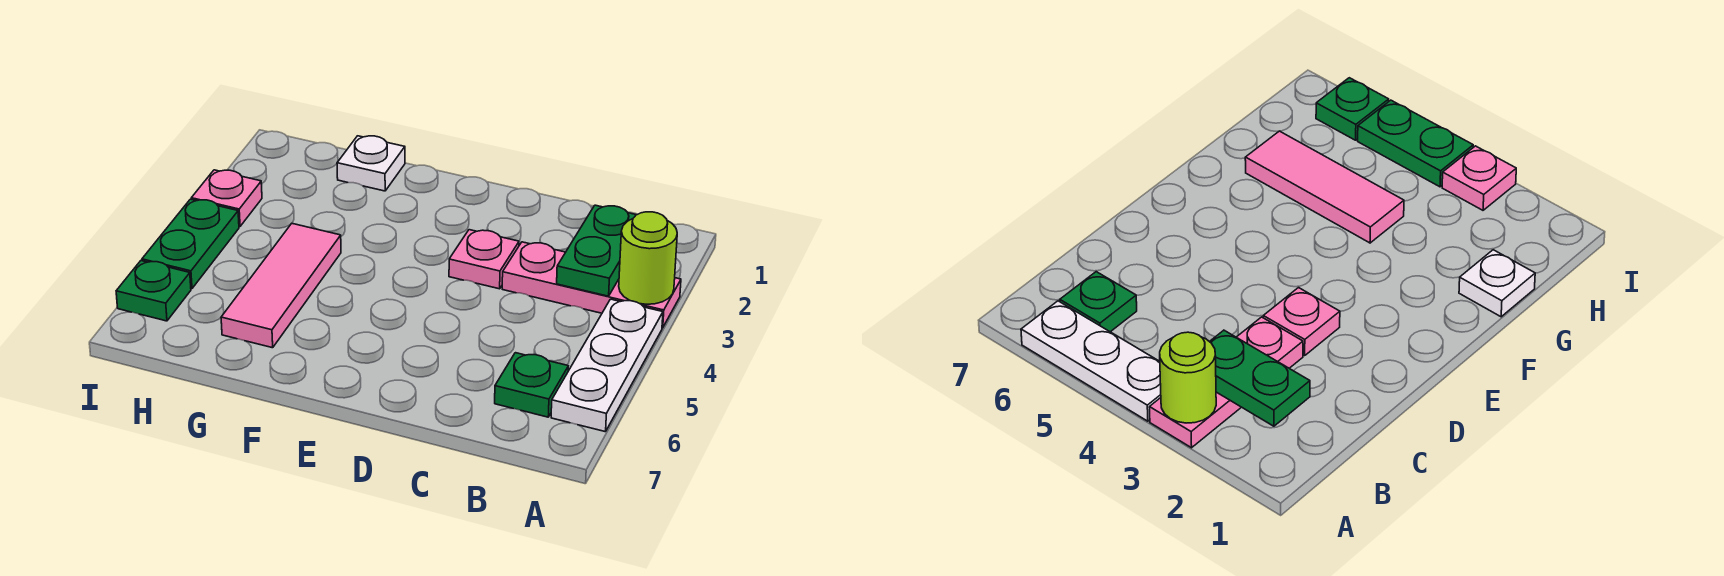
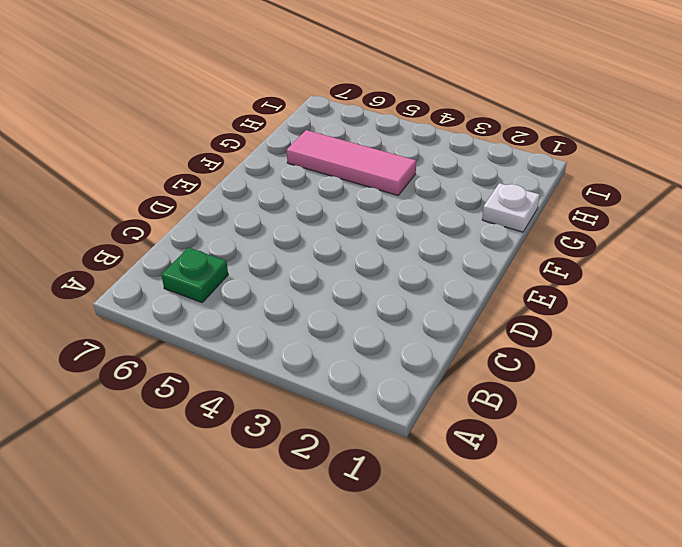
none -> pink plate A3:C3 level 1
none -> white plate A4:A6 level 1

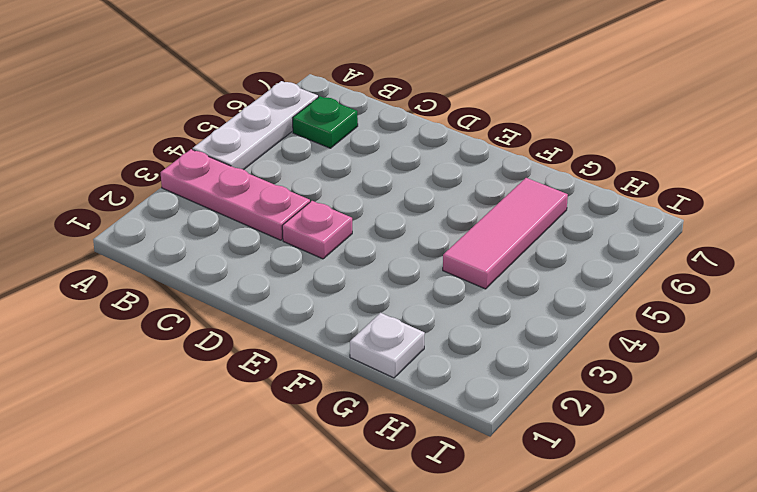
none -> pink plate I3 level 1
none -> green plate I4:I5 level 1

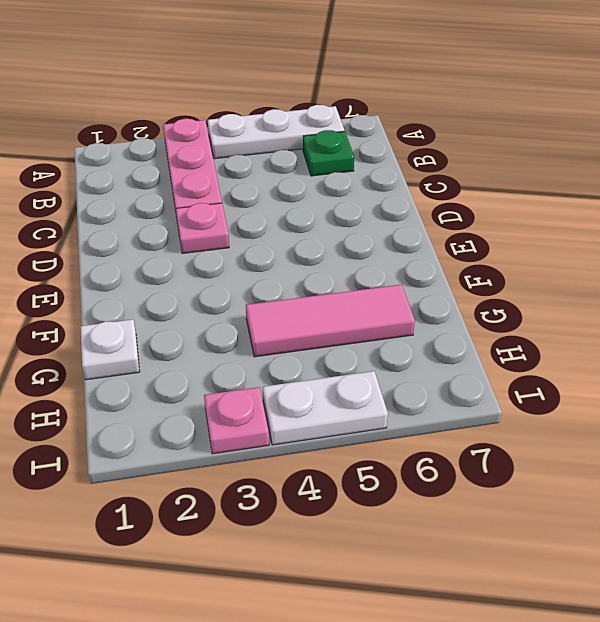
white plate I4:I5 level 1 -> green plate I4:I5 level 1
none -> green plate I6 level 1
none -> lime round brick A3 level 2

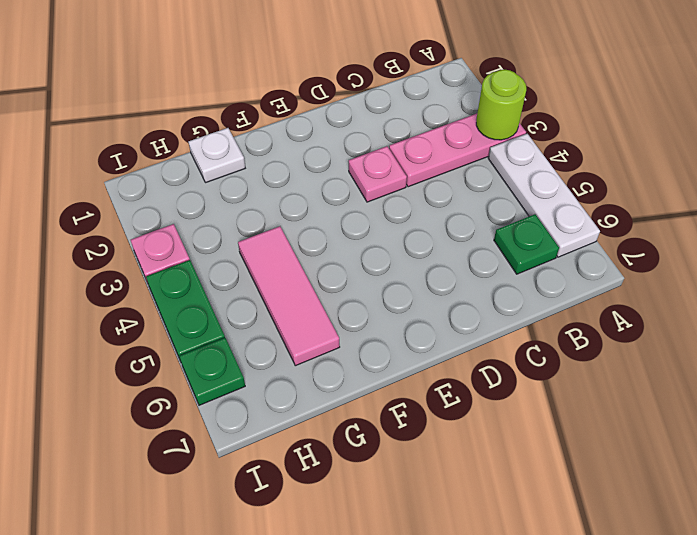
none -> green plate B2:B3 level 2

